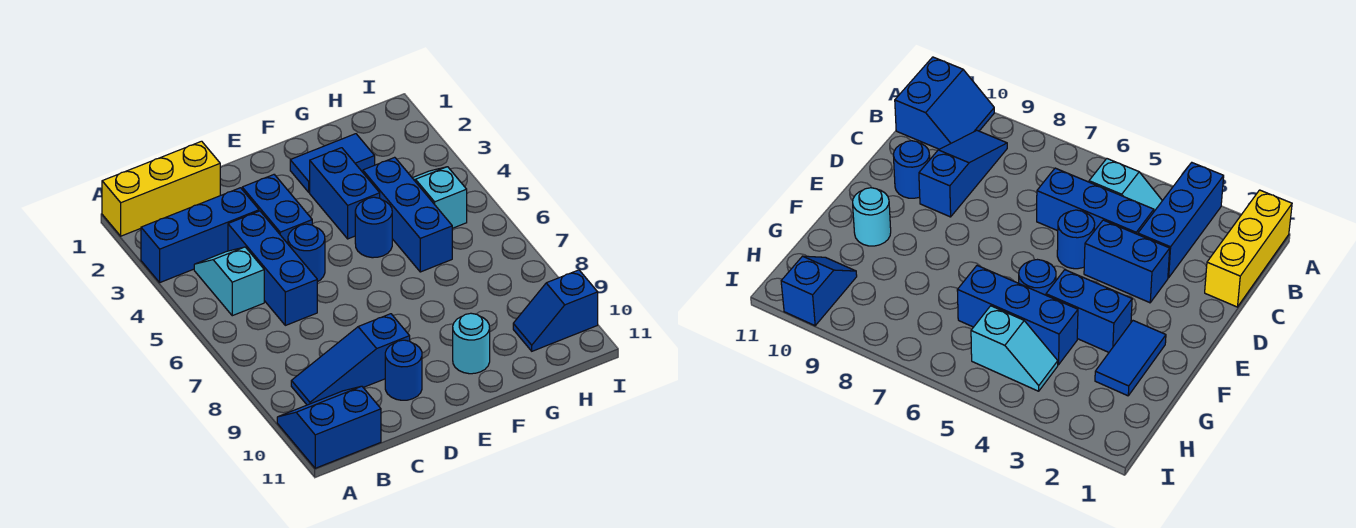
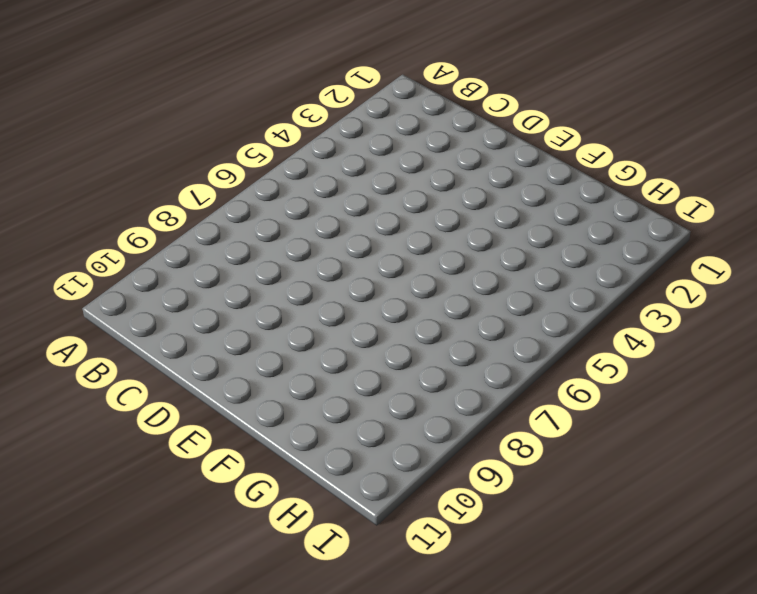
none -> yellow brick A1:C1 level 1
none -> blue brick A3:C3 level 1
none -> blue slope A10:B11 level 1 top 11

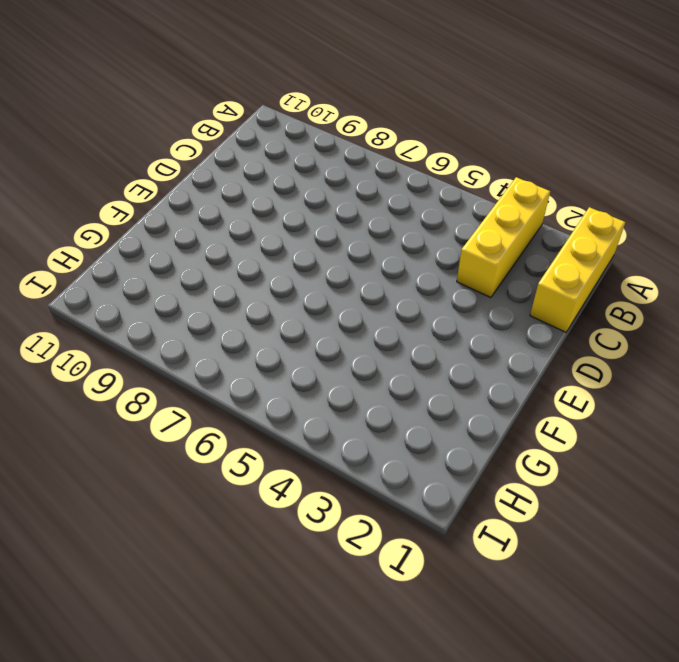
yellow brick A3:C3 level 1 -> blue brick A3:C3 level 1
none -> blue slope A10:B11 level 1 top 11
none -> cyan slope B4:B5 level 1 top 5
none -> blue slope B9:D9 level 1 top D

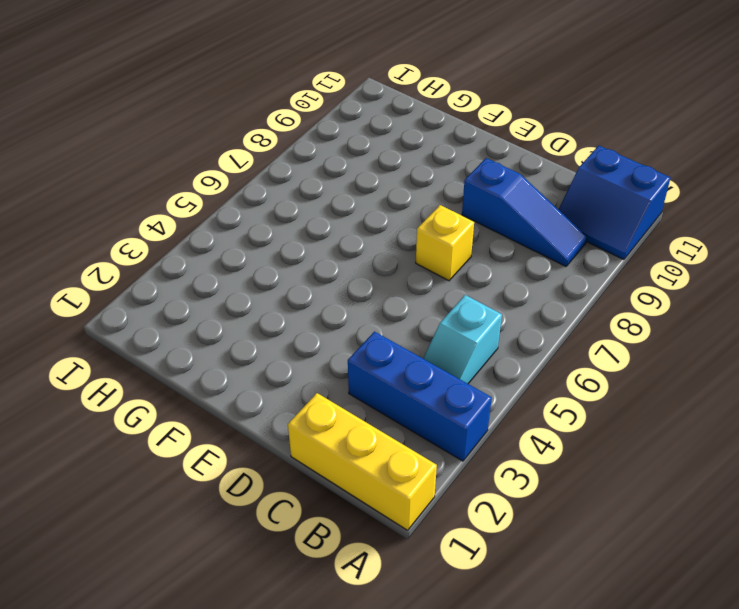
yellow brick D7 level 1 -> none
none -> blue brick C4:C6 level 1
none -> blue brick D3:D4 level 1
none -> blue round brick D5 level 1

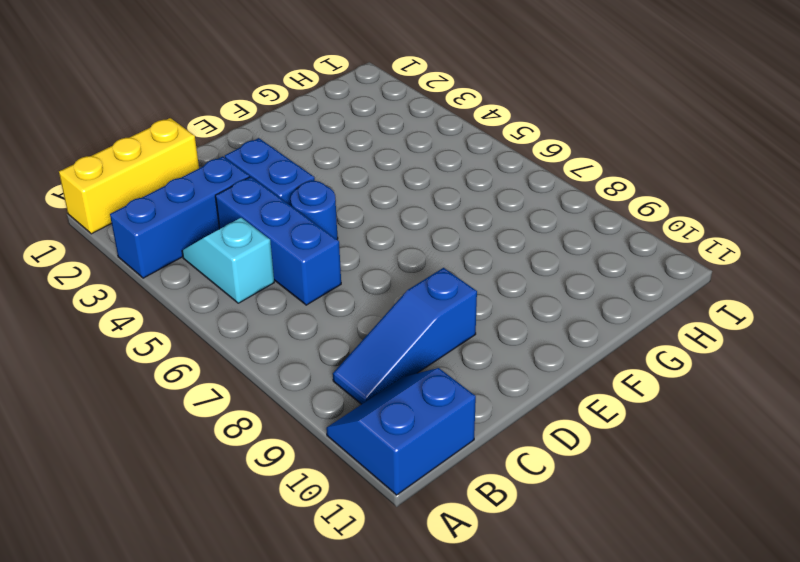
none -> blue round brick D10 level 1
none -> blue tile F2:G2 level 1
none -> blue brick F3:F4 level 1

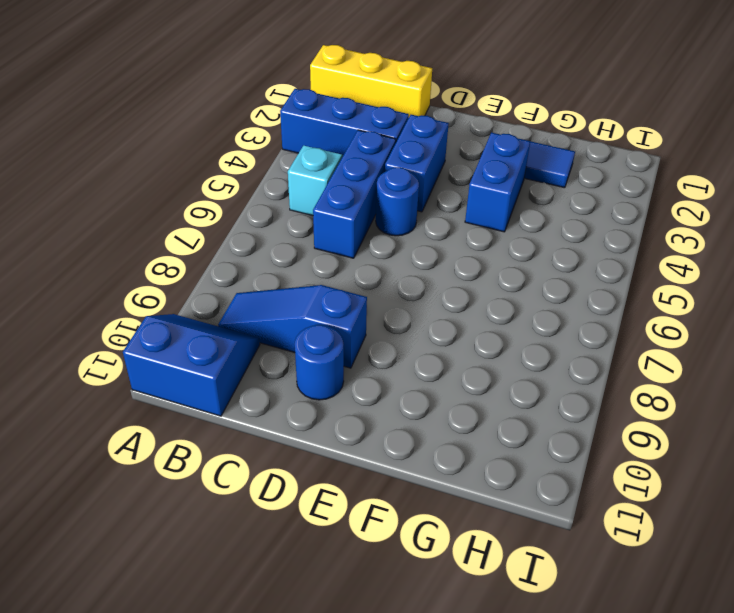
none -> blue round brick F5 level 1
none -> cyan round brick F10 level 1
none -> blue brick G4:G6 level 1

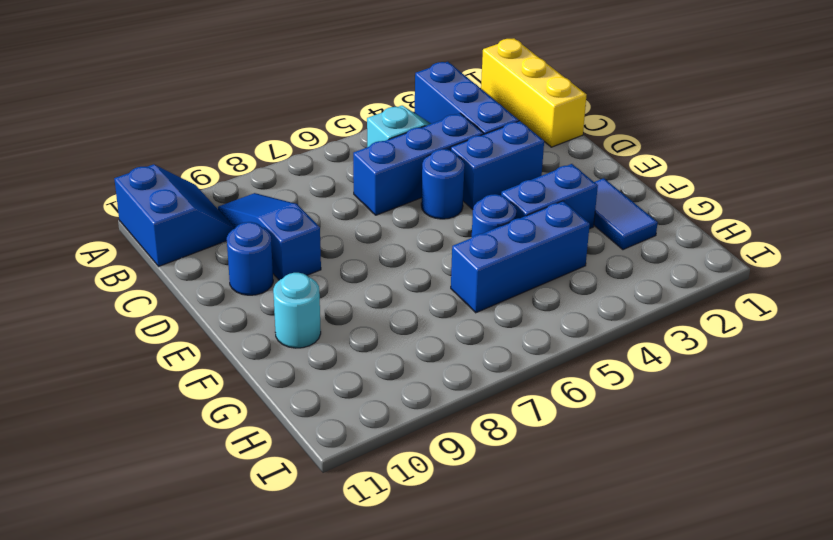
none -> cyan slope H4:H5 level 1 top 5
none -> blue slope H10:I10 level 1 top I

